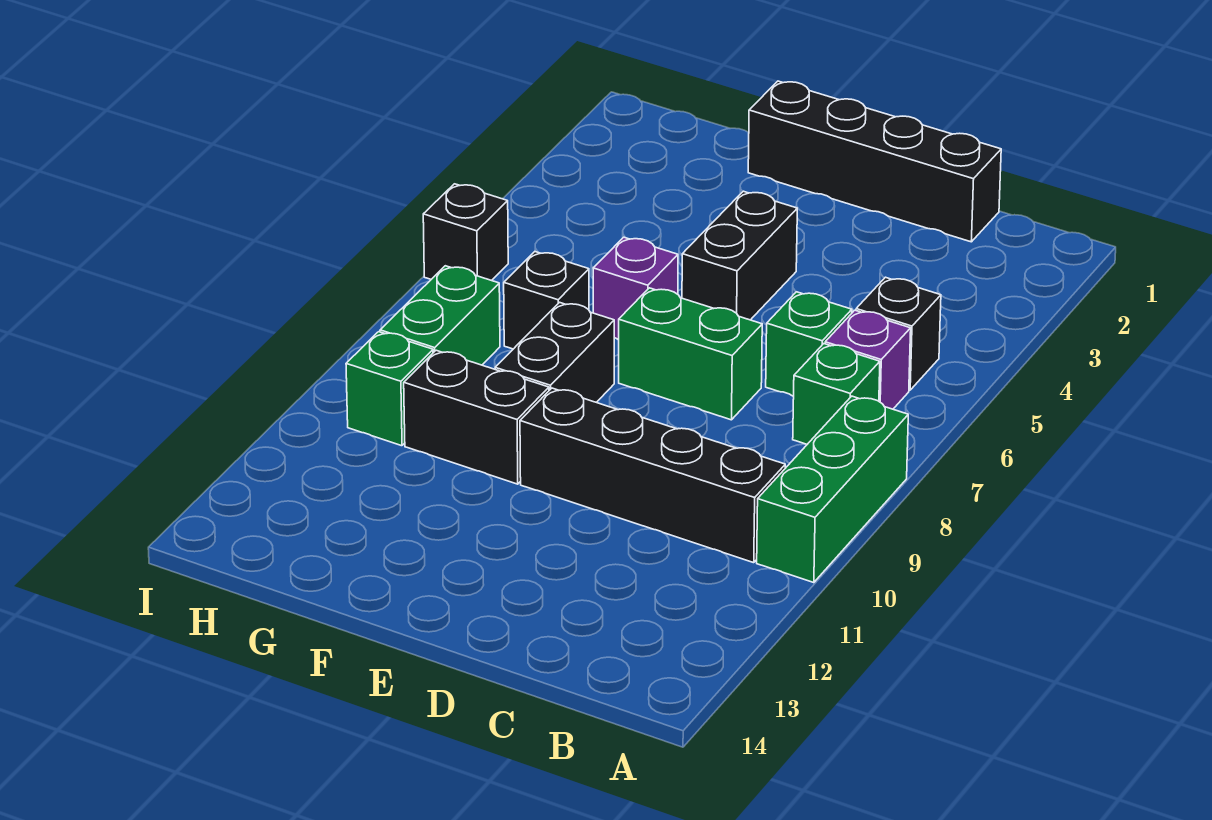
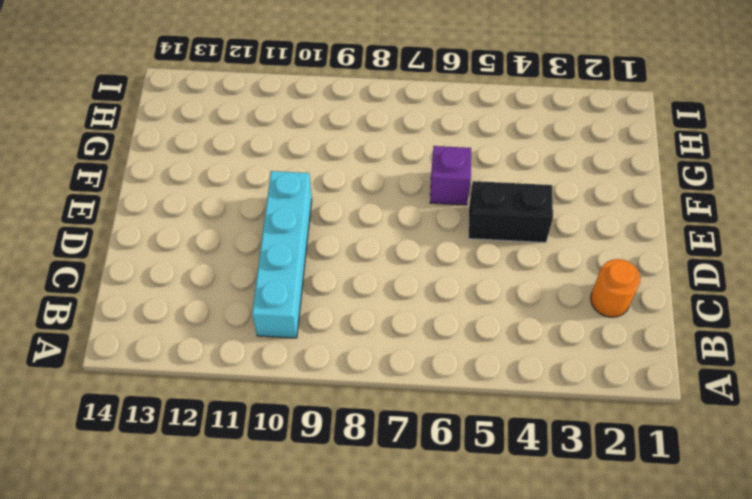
cyan brick B10:E10 level 1 -> black brick B10:E10 level 1
orange round brick C2 level 1 -> none
none -> green brick A8:A10 level 1
none -> black brick B5 level 1
none -> purple brick B6 level 1

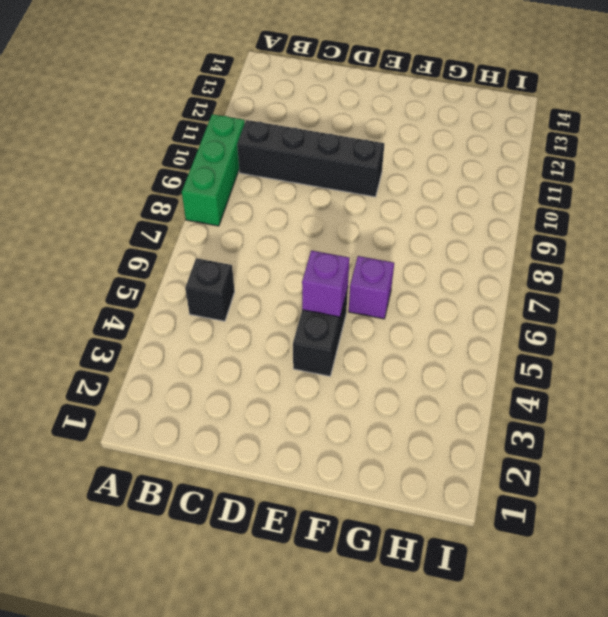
purple brick E5 level 2 -> purple brick B6 level 1
none -> green brick B7 level 1
none -> black brick C1:F1 level 1
none -> green brick C6 level 1

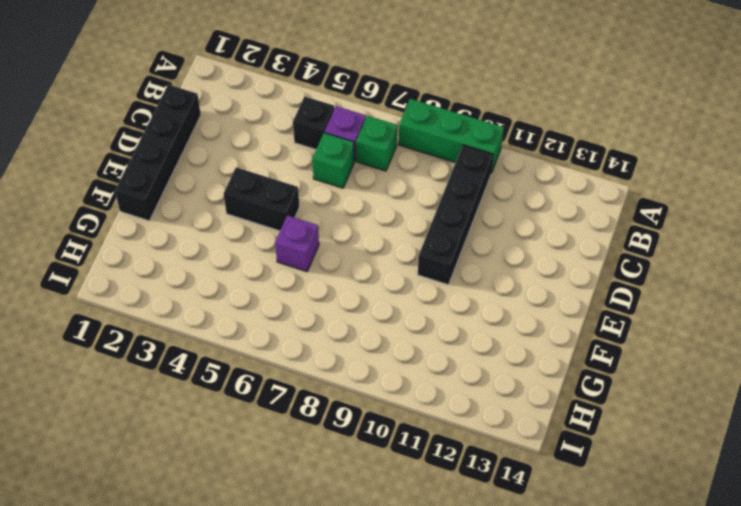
none -> green brick D7:E7 level 1
none -> black brick F8:F9 level 1
none -> black brick F10:G10 level 1

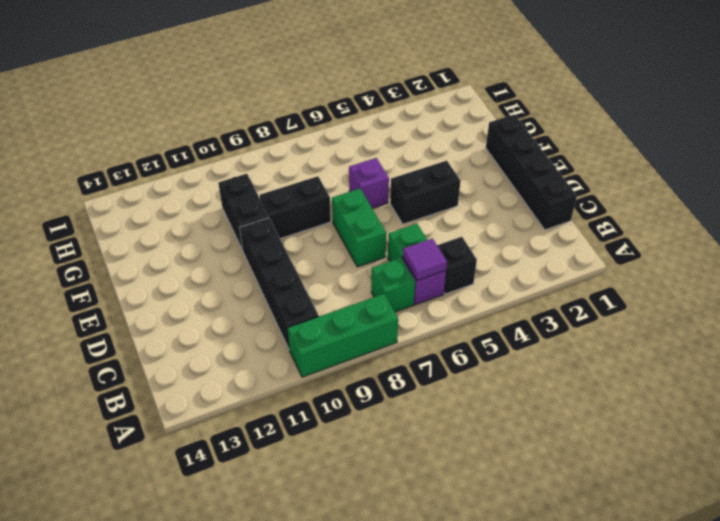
purple tile B6 level 2 -> none
none -> black brick G7 level 1
none -> green brick H8:H9 level 1
none -> green brick H10 level 1

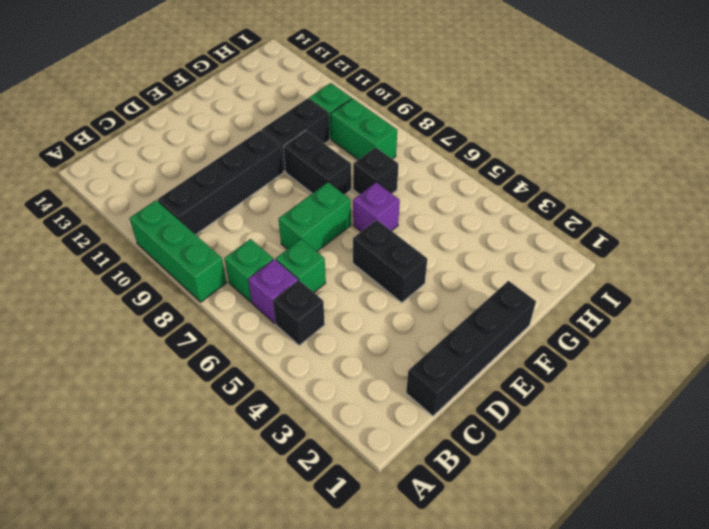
none -> black brick I6 level 1

